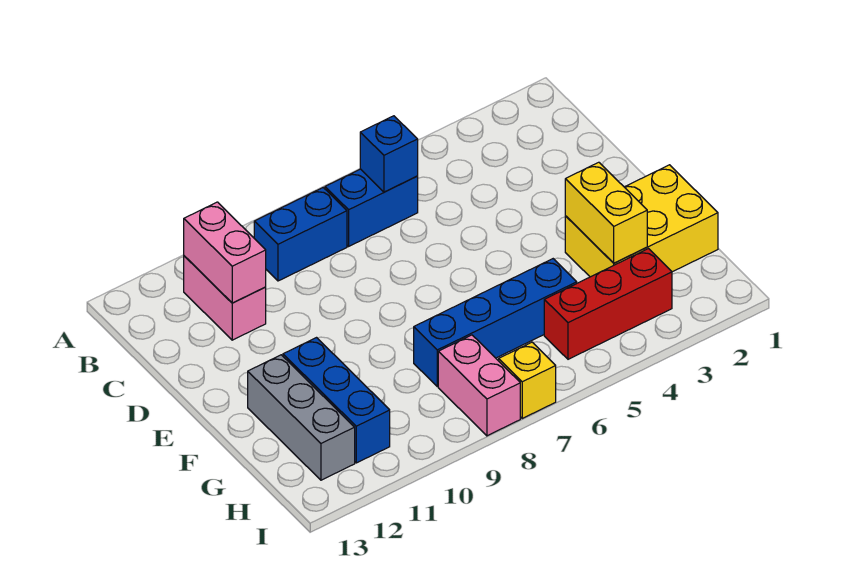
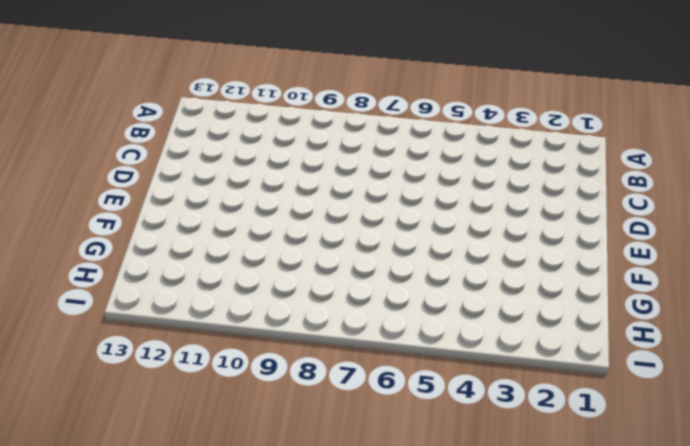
none -> blue brick B6:B7 level 1
none -> blue brick B8:B9 level 1
none -> pink brick B11:C11 level 1

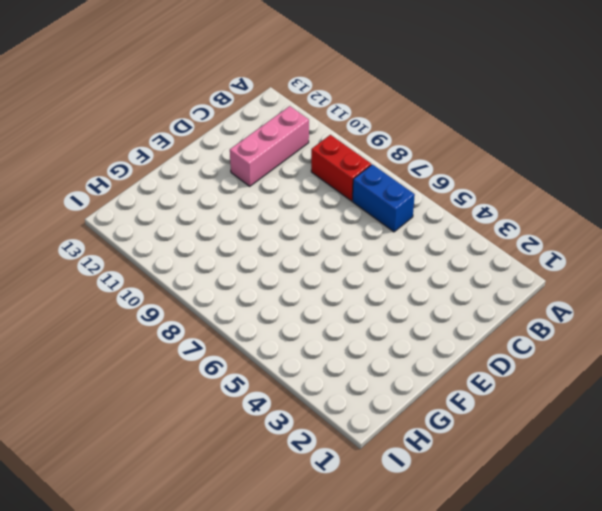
red brick B8:B9 level 1 -> blue brick B8:B9 level 1
pink brick B11:D11 level 1 -> pink brick B11:C11 level 1
none -> yellow brick F1:G3 level 1
none -> blue brick F11:H11 level 1
none -> grey brick F12:H12 level 1

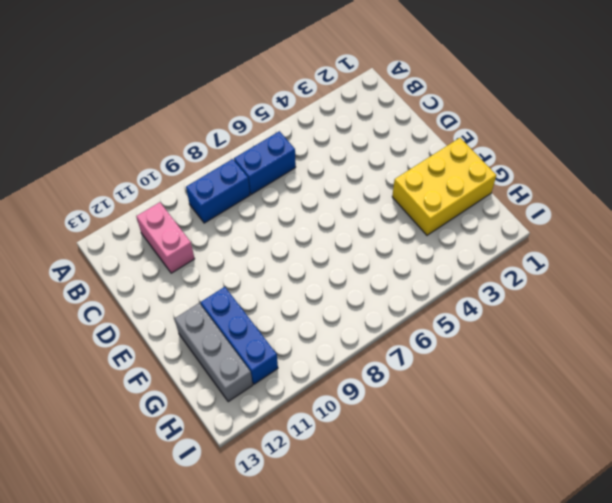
none -> blue brick G5:G8 level 1
none -> red brick H3:H5 level 1
none -> pink brick H8:I8 level 1

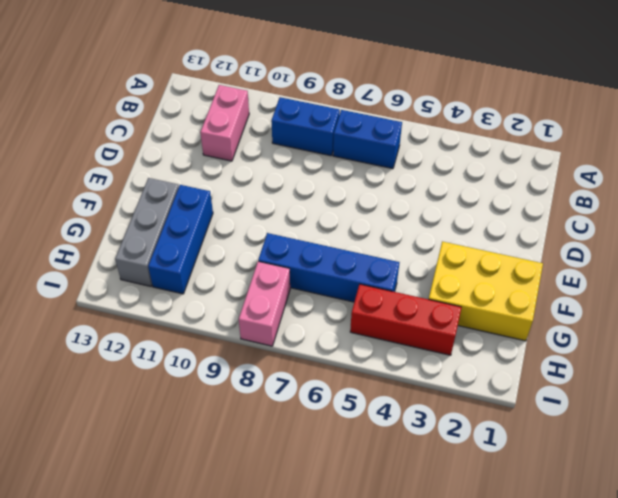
none -> yellow brick I7 level 1
none -> blue brick B6 level 2
none -> pink brick B11:C11 level 2

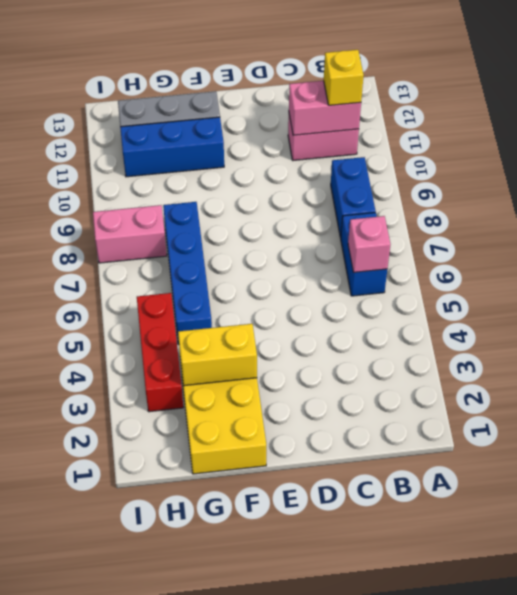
pink brick B6 level 2 -> blue brick B6 level 2
yellow brick B11 level 3 -> yellow brick I7 level 1

